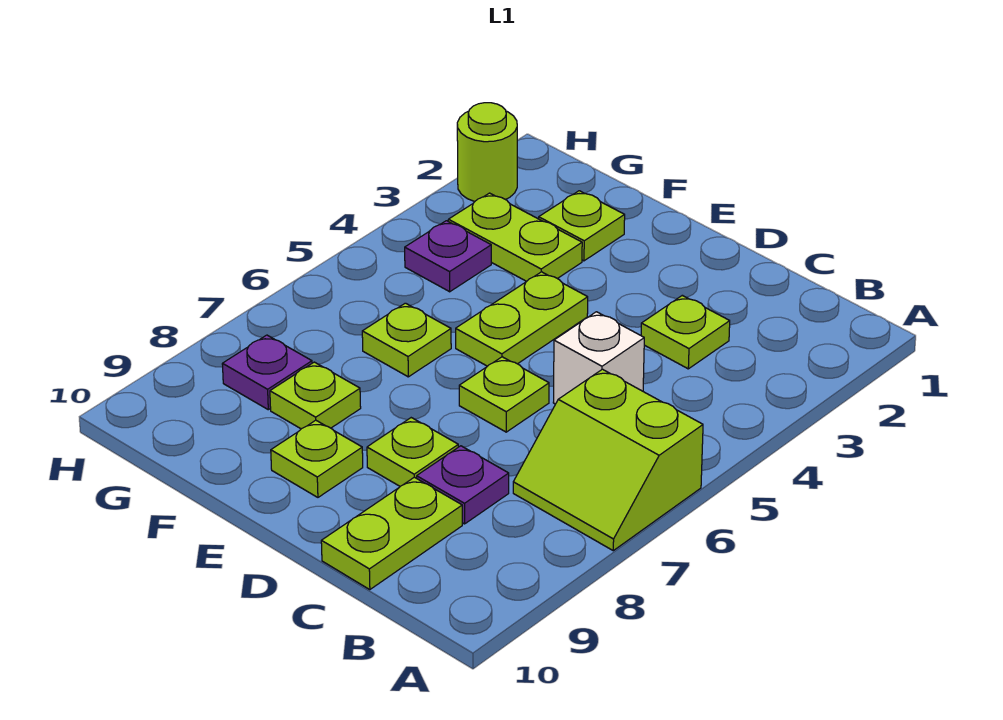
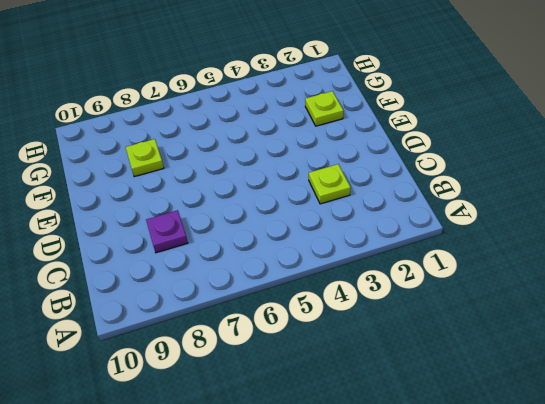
none -> lime slope A6:B7 level 1 top 6
none -> white brick C5 level 1
none -> lime plate C9:C10 level 1

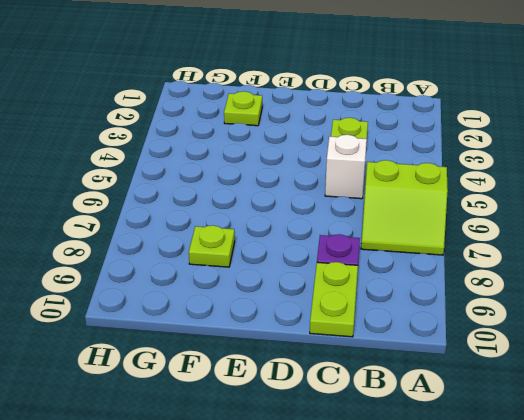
none -> lime plate D6 level 1
none -> lime plate D8 level 1
none -> lime plate E4:E5 level 1

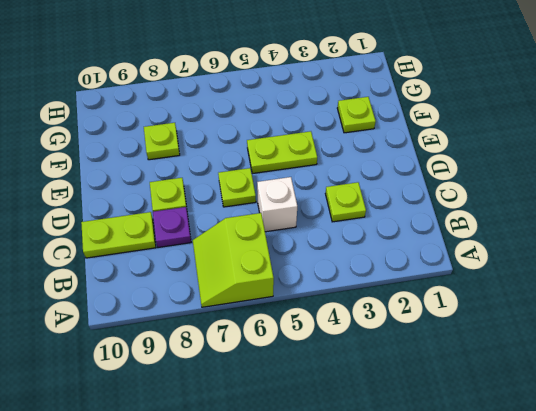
none -> lime plate E9 level 1
none -> lime plate F3:G3 level 1
none -> lime plate F6 level 1

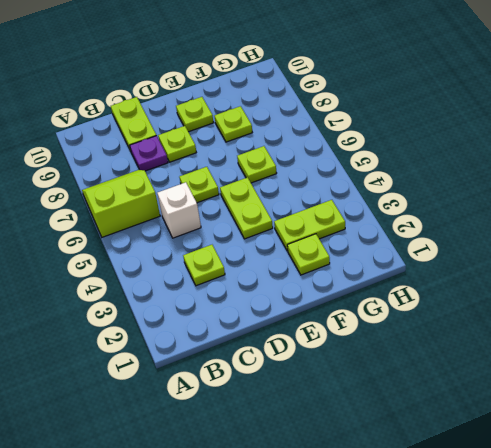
none -> purple plate G4 level 1
none -> purple plate G8 level 1
none -> lime round brick H2 level 1

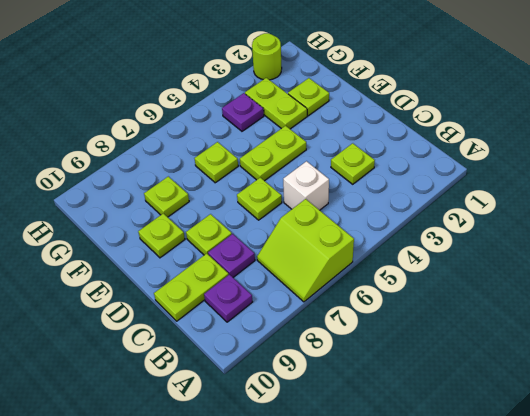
purple plate B9 level 1 -> purple plate G8 level 1

